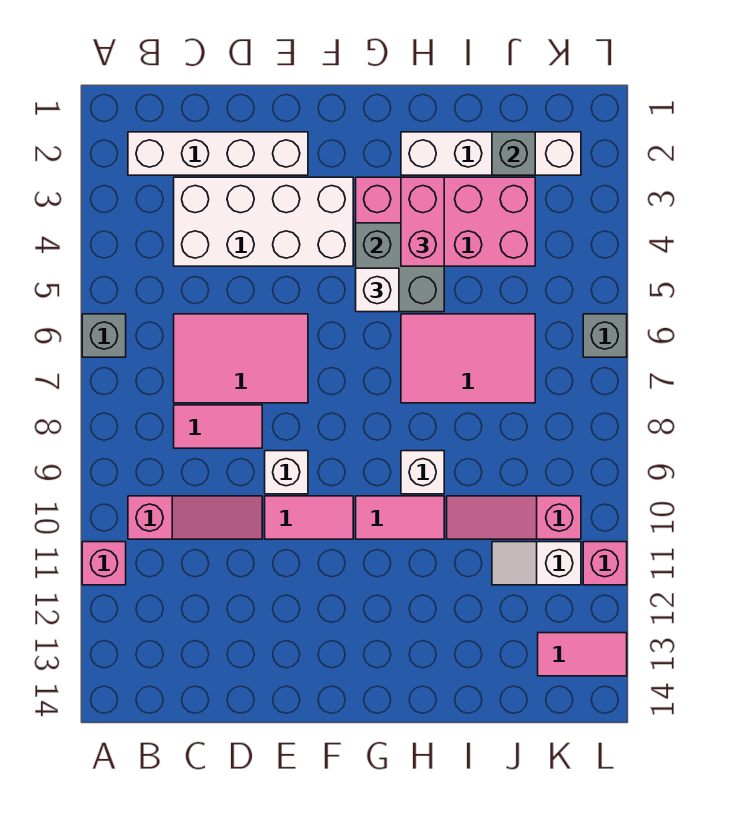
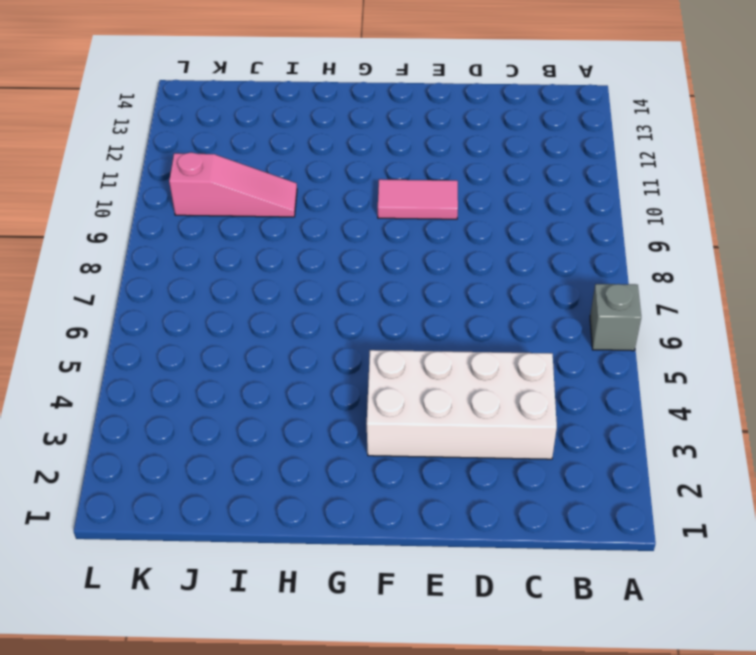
none -> pink brick A11 level 1
none -> white brick B2:E2 level 1
none -> pink slope B10:D10 level 1 top B

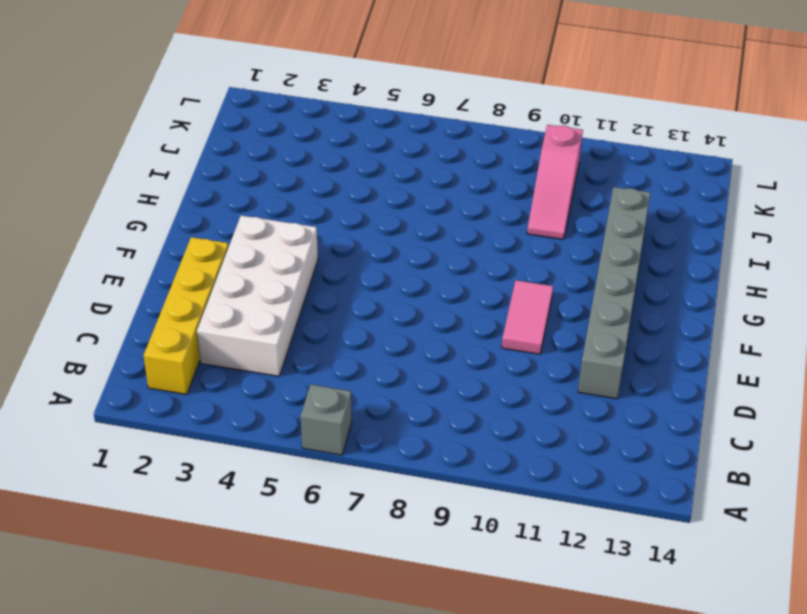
yellow brick B2:E2 level 1 -> white brick B2:E2 level 1
grey brick D12:I12 level 1 -> none
none -> pink brick A11 level 1
none -> pink slope B10:D10 level 1 top B
none -> pink tile C6:E7 level 1

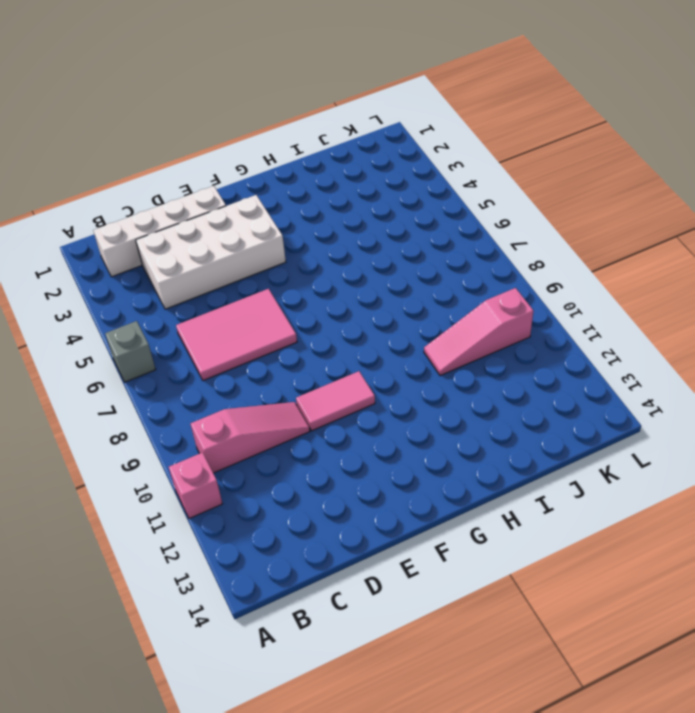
none -> pink tile C8:D8 level 1
none -> white brick E9 level 1
none -> pink brick G3:J4 level 1

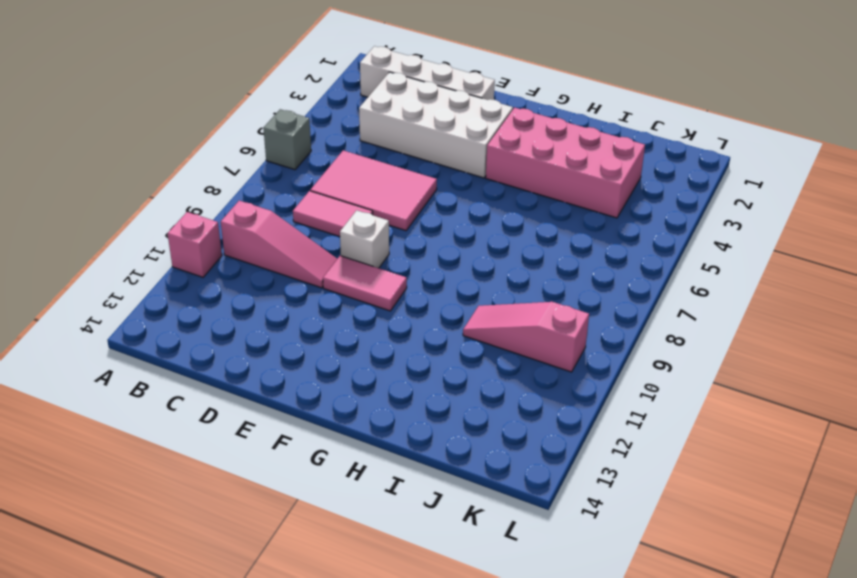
none -> pink tile G10:H10 level 1
none -> white brick H2:K2 level 1
none -> pink tile H6:J7 level 1

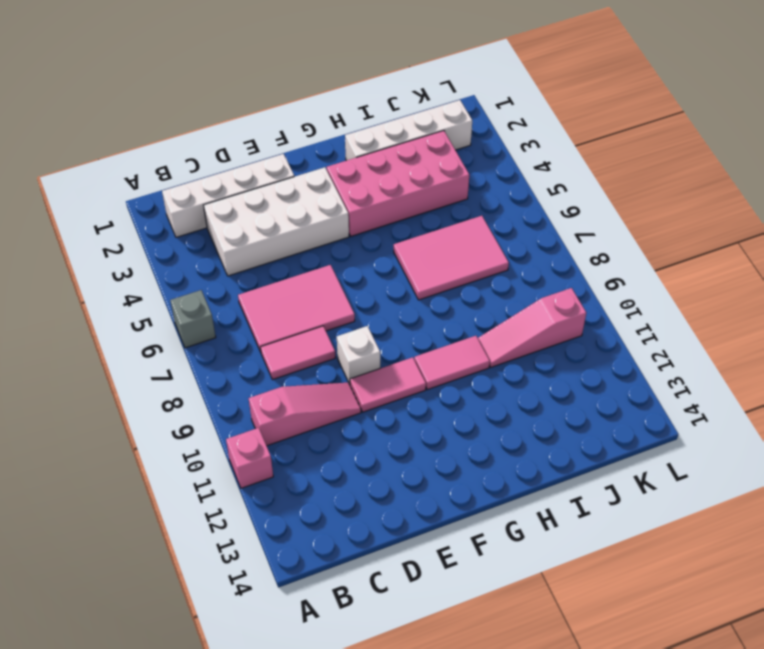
none -> white brick H9 level 1
none -> white slope J11:K11 level 1 top K
none -> pink tile K13:L13 level 1

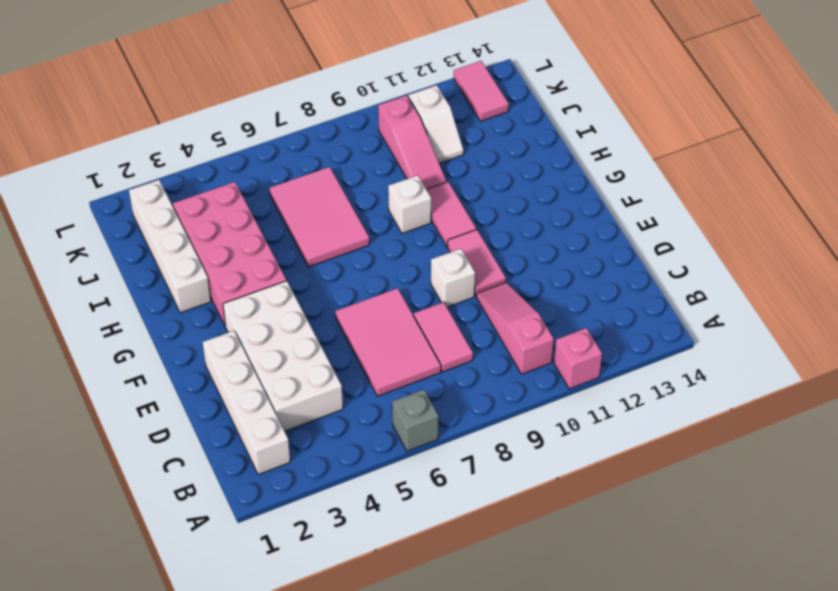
none -> grey brick L6 level 1
none -> pink brick L11 level 1
none -> grey brick G4:H5 level 2

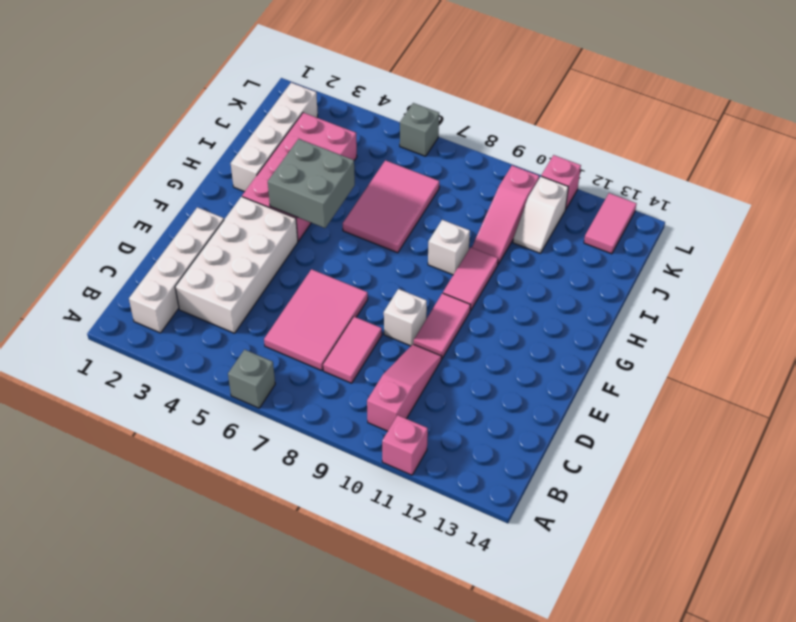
none -> grey brick J2 level 2
none -> white brick G5 level 3
none -> pink brick H3:H4 level 3

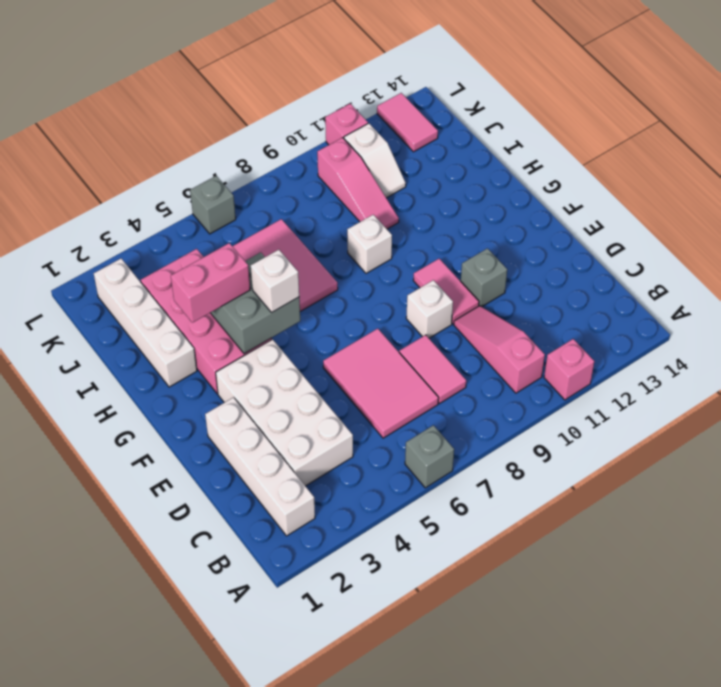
grey brick E11 level 1 -> grey brick J2 level 2
none -> pink tile G10:H10 level 1

